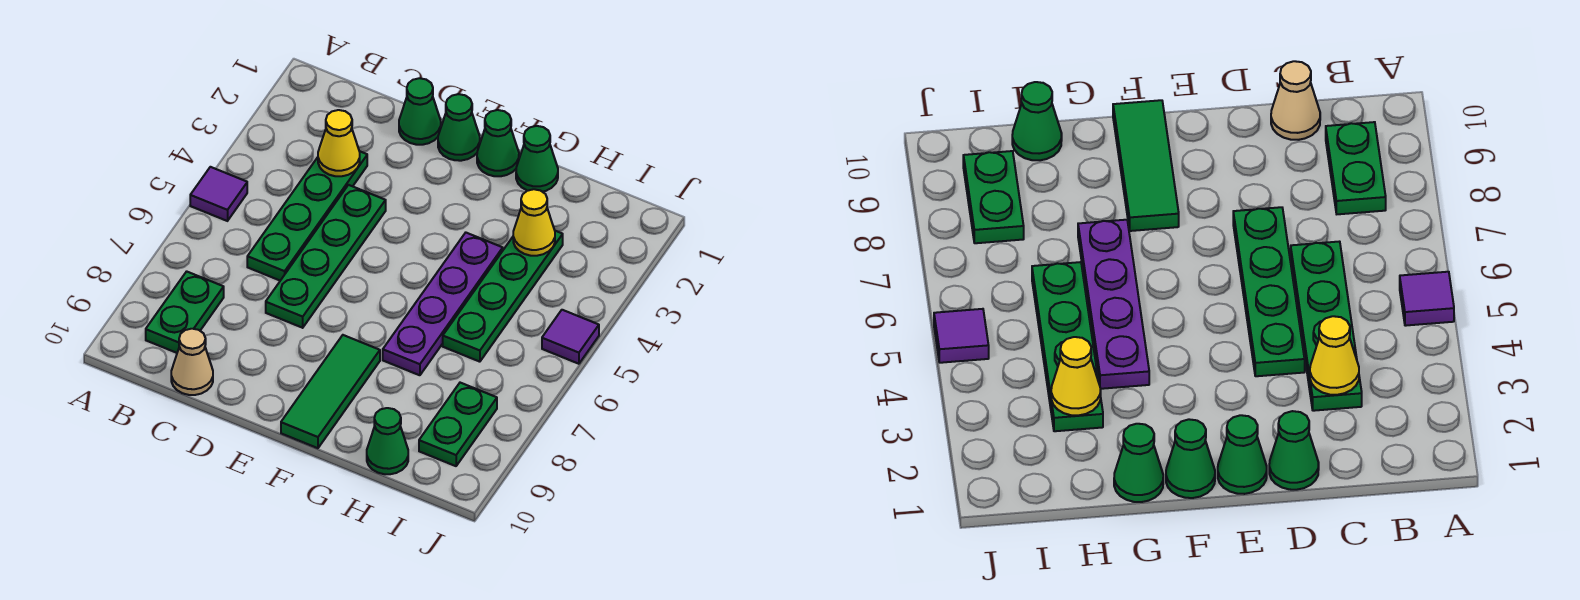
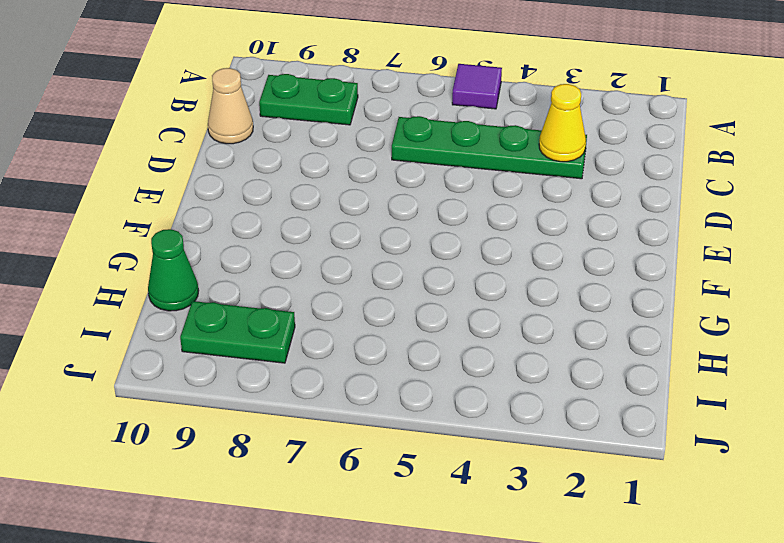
none -> green cone D1 level 1
none -> green plate D4:D7 level 1
none -> green cone E1 level 1

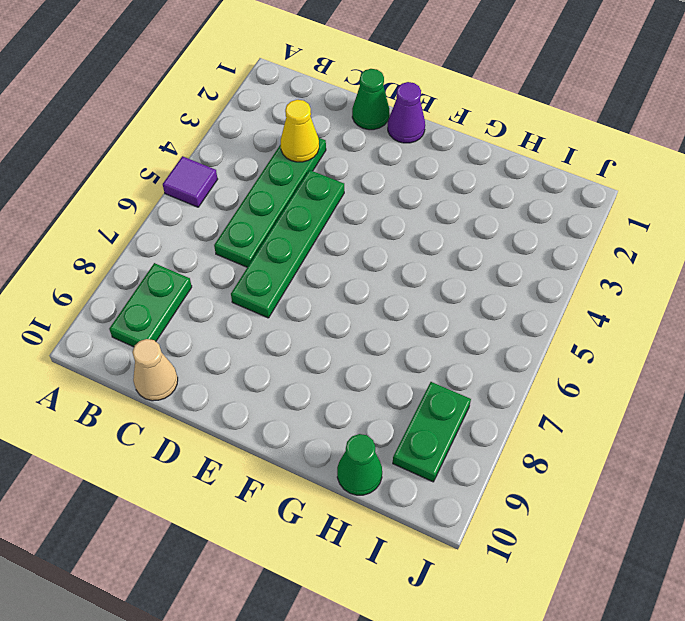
purple cone E1 level 1 -> green cone E1 level 1
none -> green cone F1 level 1
none -> green tile F8:F10 level 1
none -> green cone G1 level 1

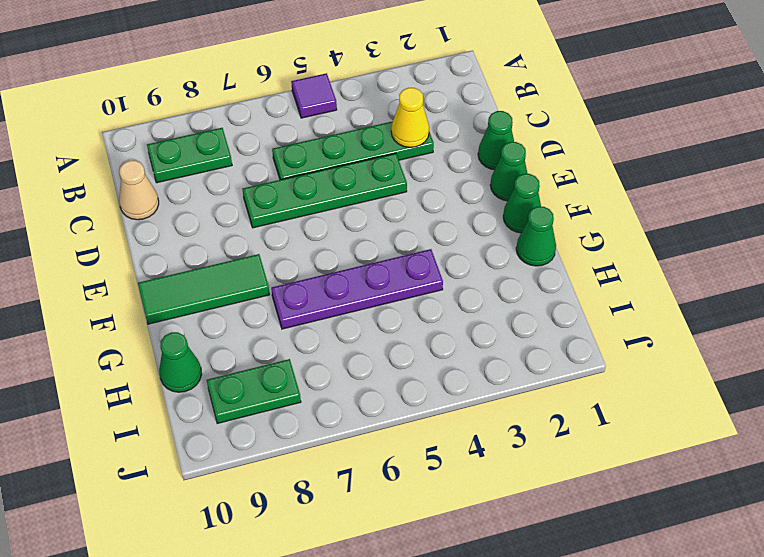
none -> green plate H3:H6 level 1
none -> purple tile J5 level 1
none -> yellow cone H3 level 2

